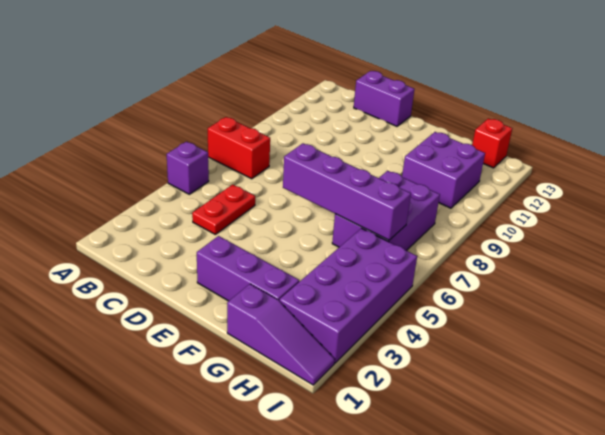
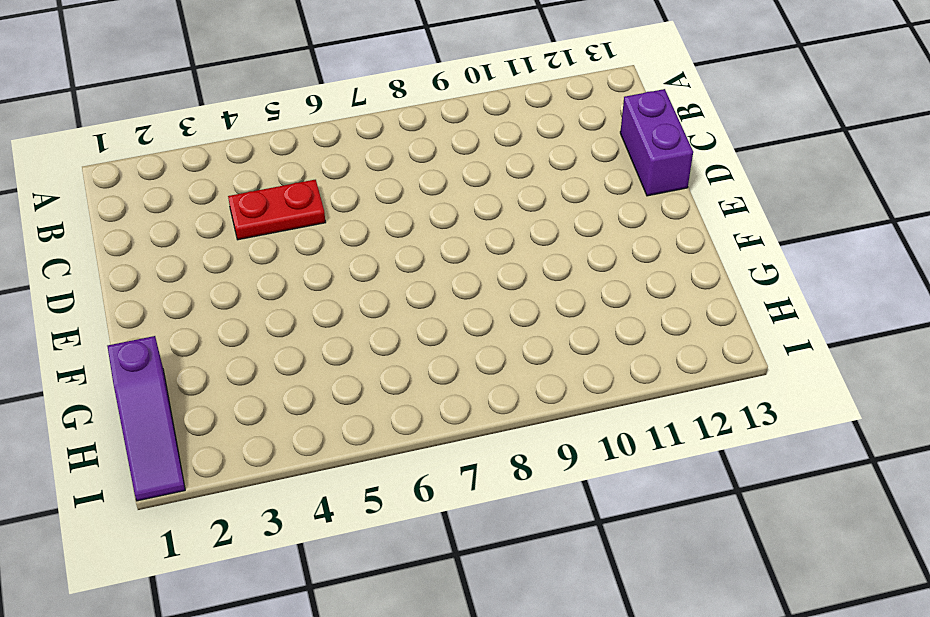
none -> purple brick A5 level 1
none -> red brick A7:B7 level 1

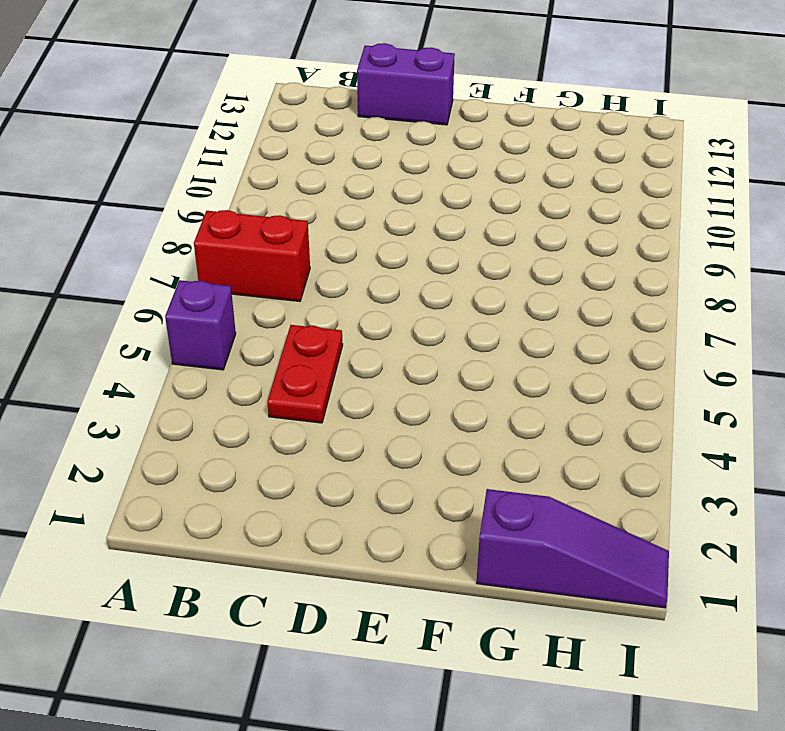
none -> purple brick E2:G2 level 1
none -> purple brick G6:H8 level 1

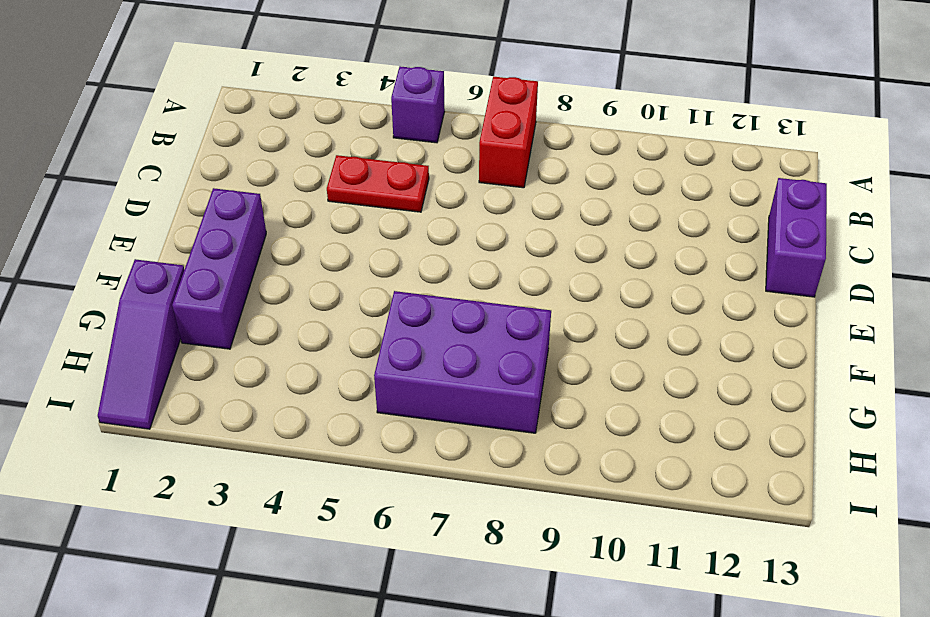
none -> purple brick G10:H11 level 1
none -> purple brick H2:I5 level 1

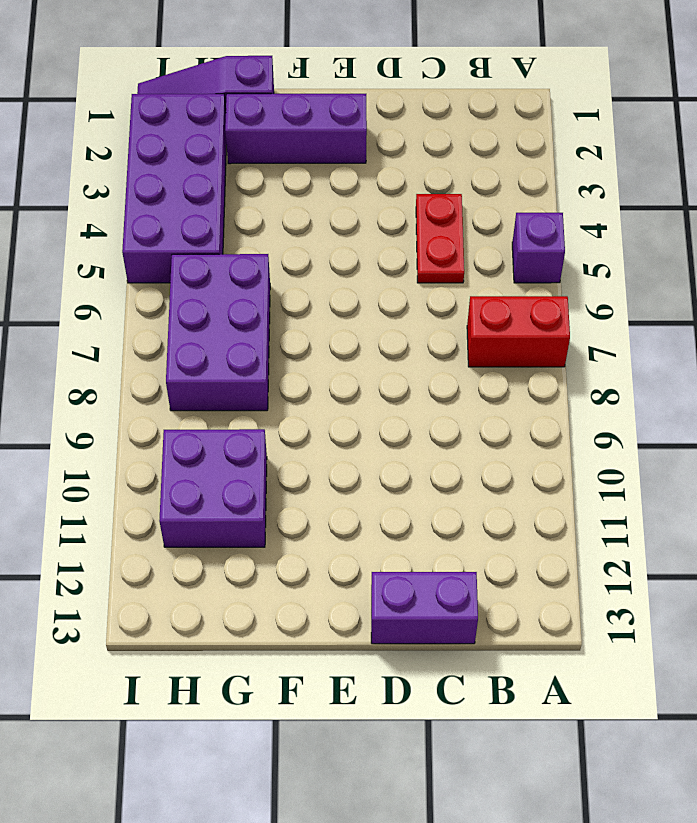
none -> red brick H13 level 1
none -> purple brick E6:H6 level 2

